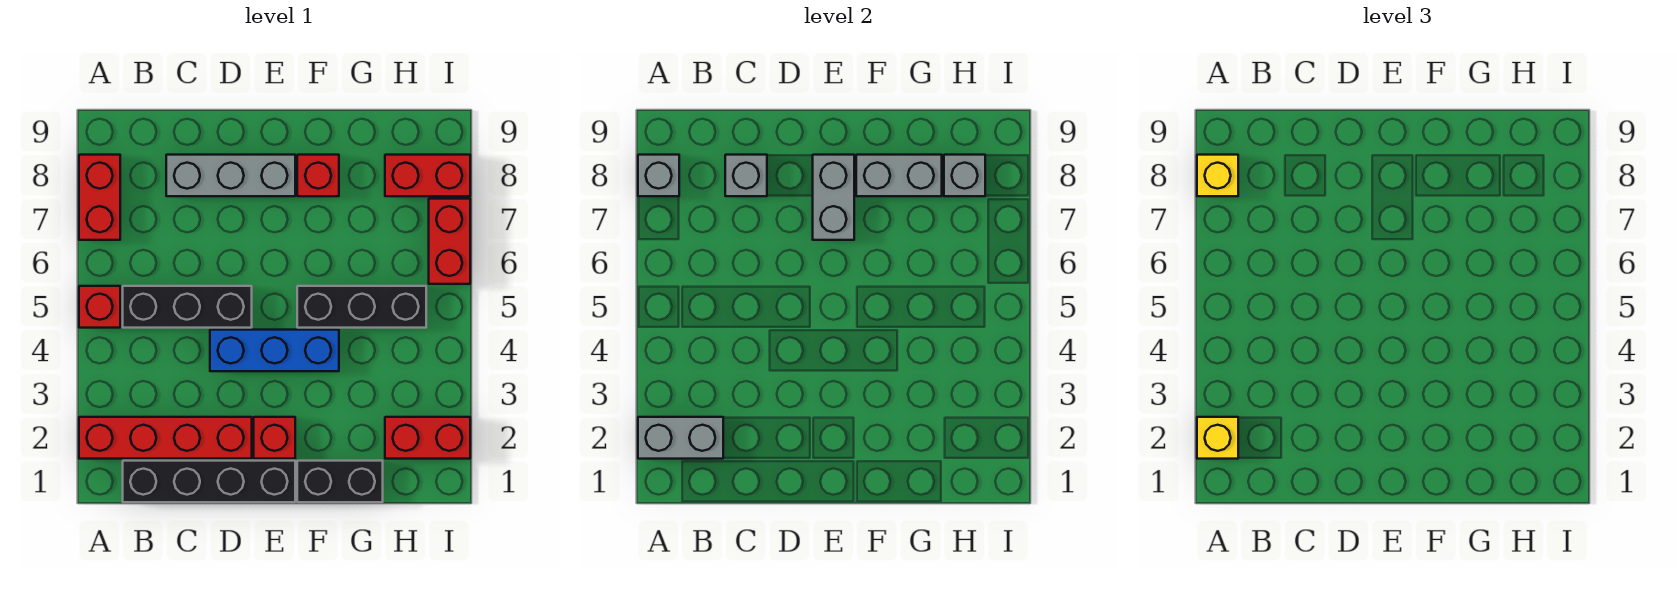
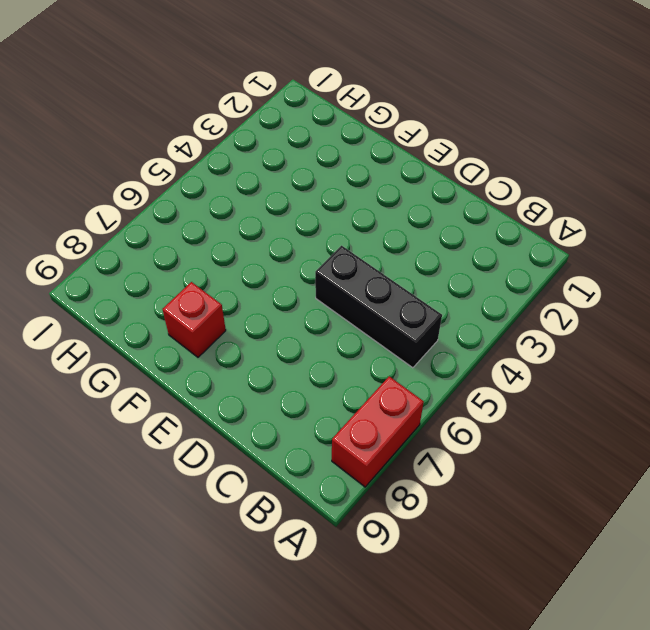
none -> red brick A2:D2 level 1
none -> red brick A5 level 1
none -> black brick B1:E1 level 1

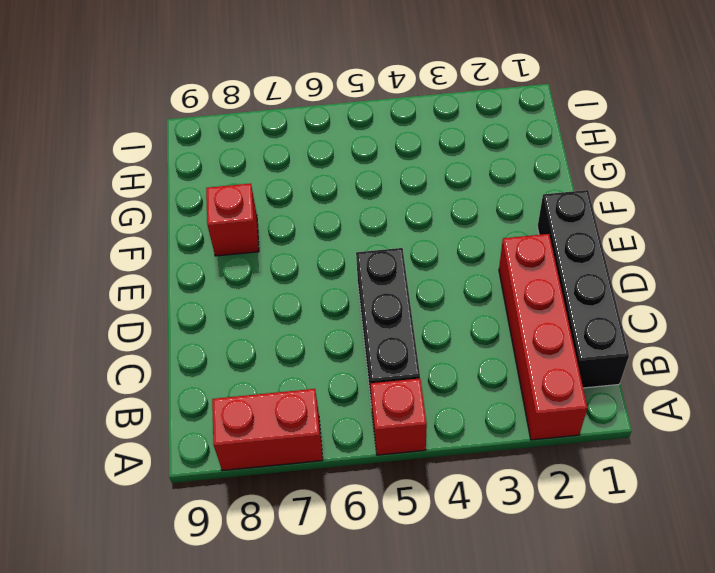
none -> grey brick C8:E8 level 1
none -> blue brick D4:F4 level 1
none -> red brick E2 level 1

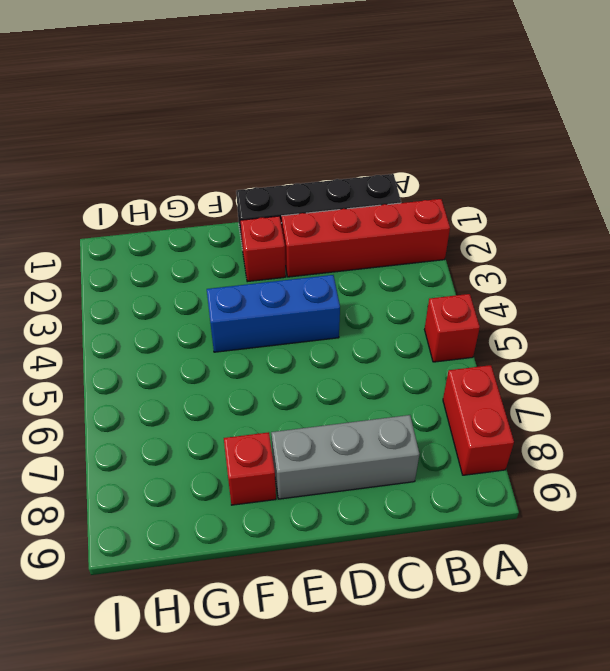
none -> black brick B5:D5 level 1
none -> black brick F1:G1 level 1
none -> black brick F5:H5 level 1

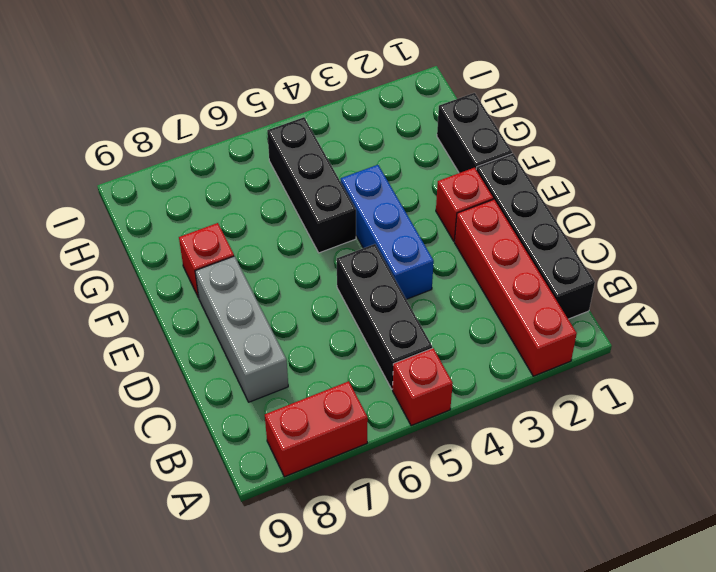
none -> red brick H2:I2 level 1
none -> red brick H8:I8 level 1
none -> red brick I6:I7 level 1

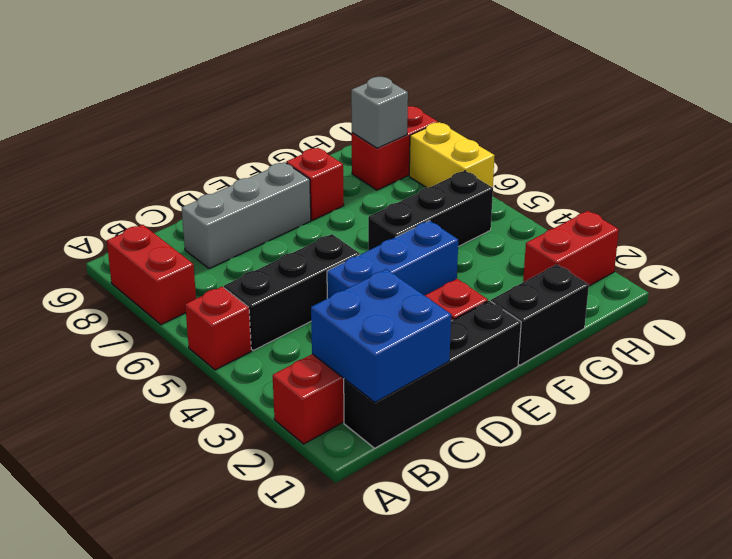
blue brick B1:C2 level 2 -> grey brick A2:B2 level 2
yellow brick I6:I7 level 1 -> red brick I6:I7 level 1
none -> grey brick A8 level 2
none -> grey brick C8 level 2
none -> grey brick E7:E8 level 2

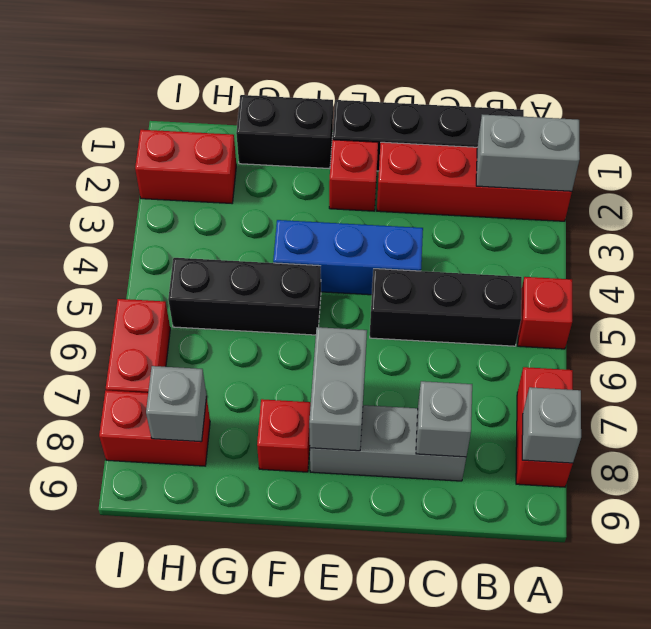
none -> grey brick F8:G8 level 2
none -> yellow brick A2 level 3
none -> yellow brick A8 level 3

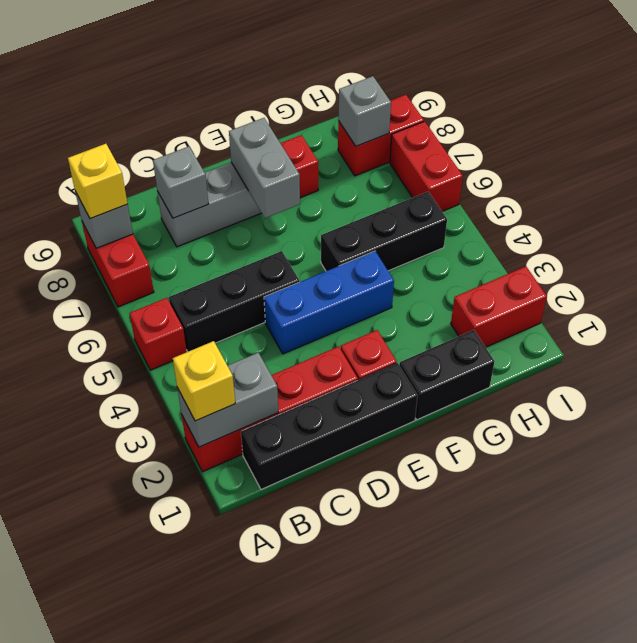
none -> grey brick F8:G8 level 2

